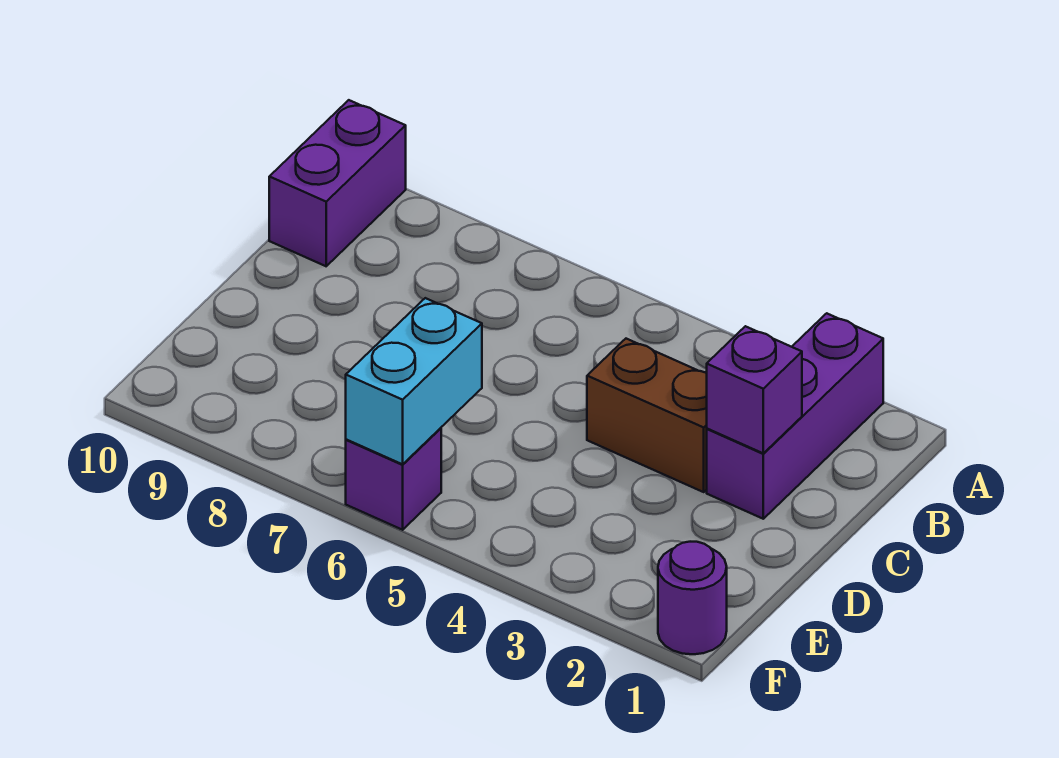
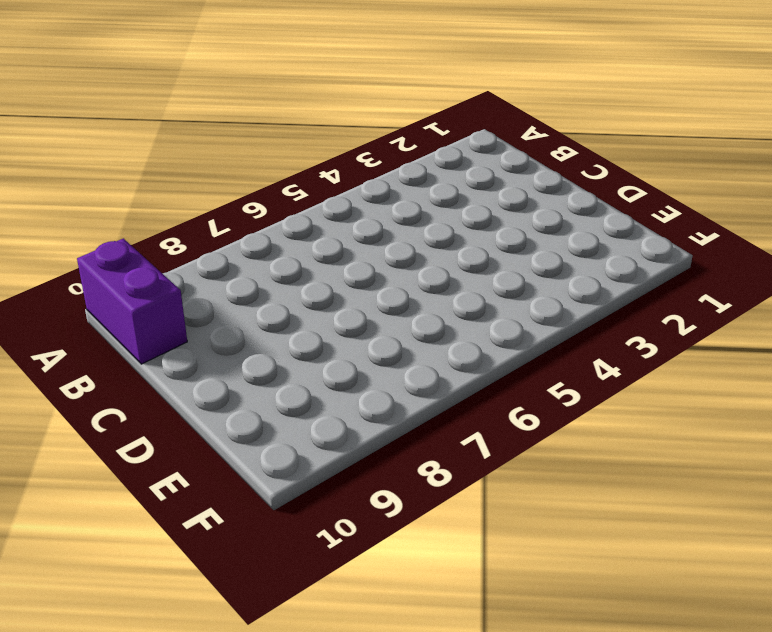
none -> purple brick A2:C2 level 1
none -> brown brick C3:C4 level 1

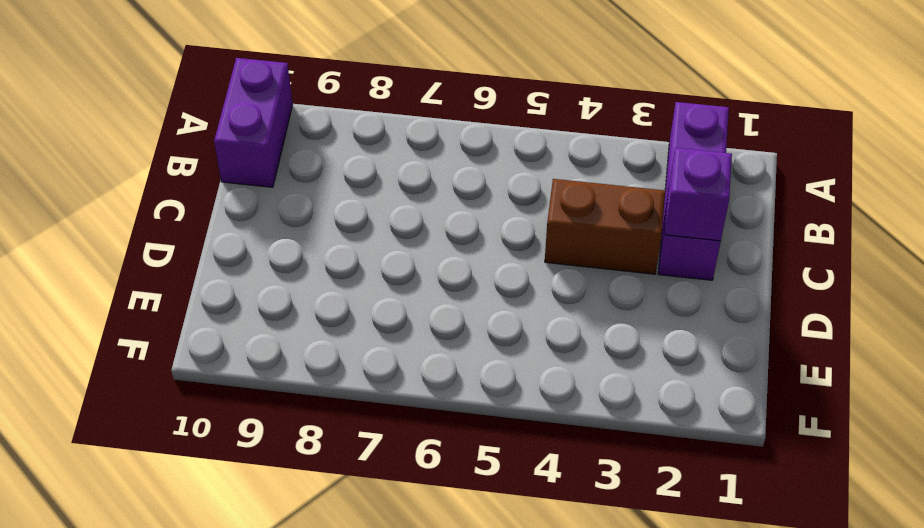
none -> purple round brick F1 level 1
none -> purple brick F6 level 1

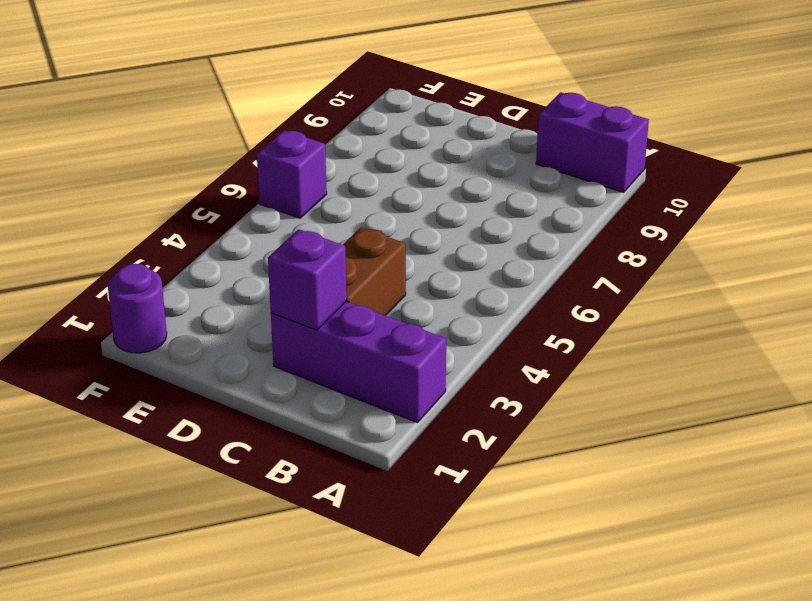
none -> cyan brick E6:F6 level 2

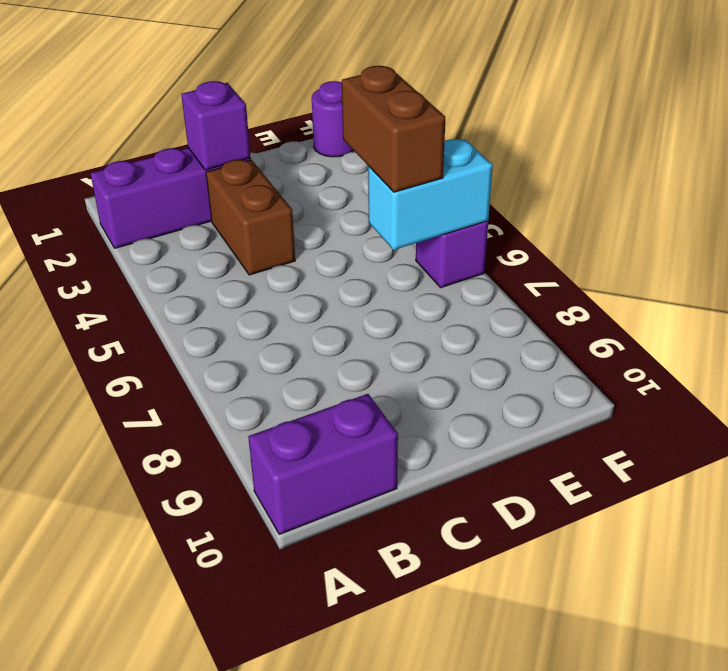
brown brick E5:E6 level 3 -> none

